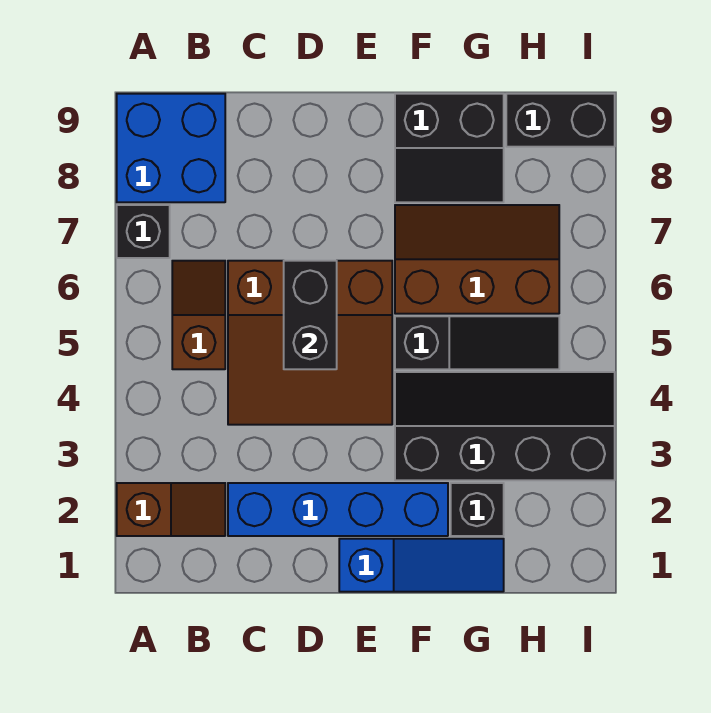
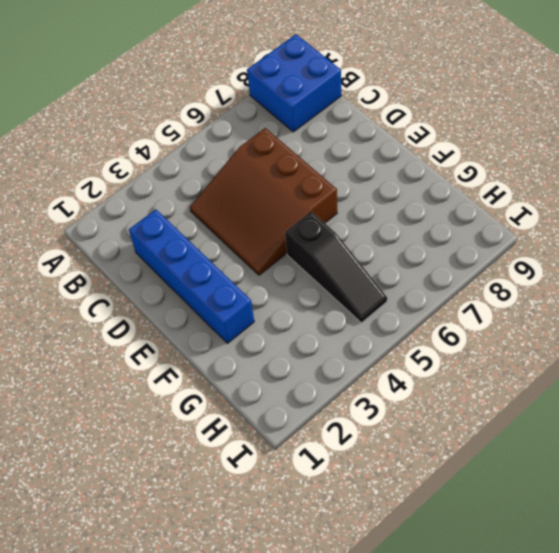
none -> brown slope A2:B2 level 1 top A
none -> black brick A7 level 1
none -> brown slope B5:B6 level 1 top 5

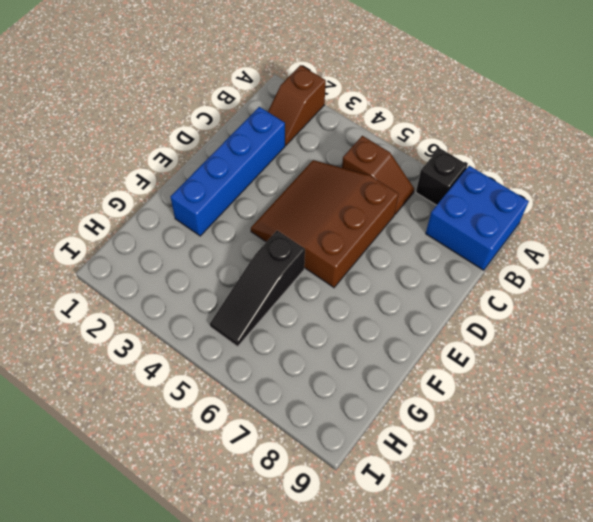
none -> blue slope E1:G1 level 1 top E
none -> black slope F3:I4 level 1 top 3
none -> brown slope F6:H7 level 1 top 6

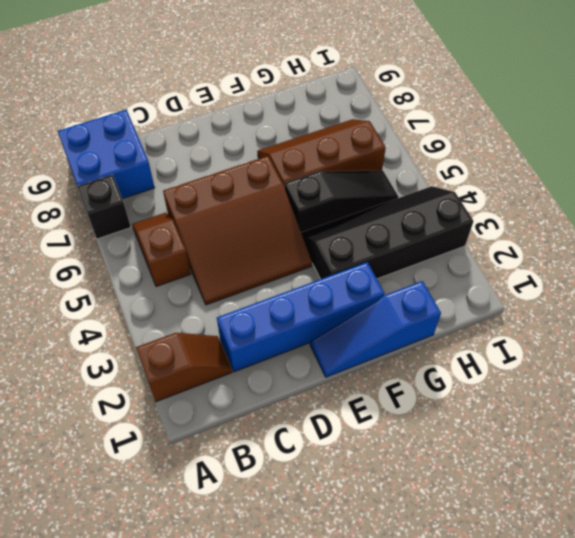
blue slope E1:G1 level 1 top G -> blue slope E1:G1 level 1 top E
none -> black slope F8:G9 level 1 top 9
none -> black brick G2 level 1
none -> black brick H9:I9 level 1

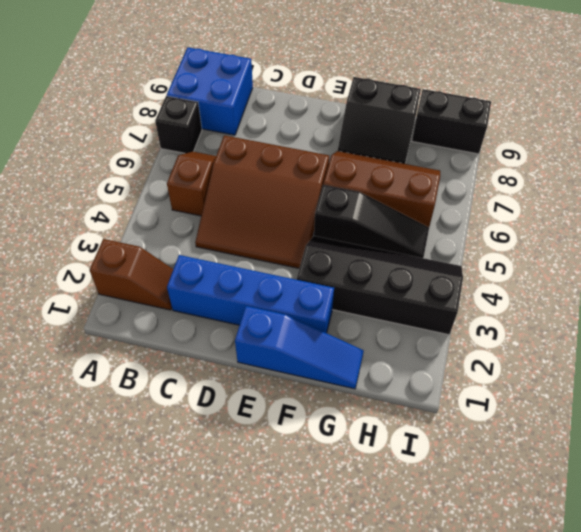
none -> black brick G2 level 1
none -> black brick D5:D6 level 2

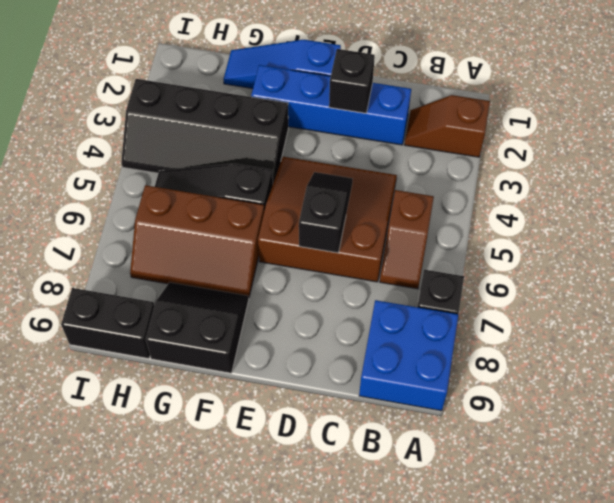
black brick D2 level 2 -> black brick G2 level 1
black slope D5:D6 level 2 top 6 -> black brick D5:D6 level 2

